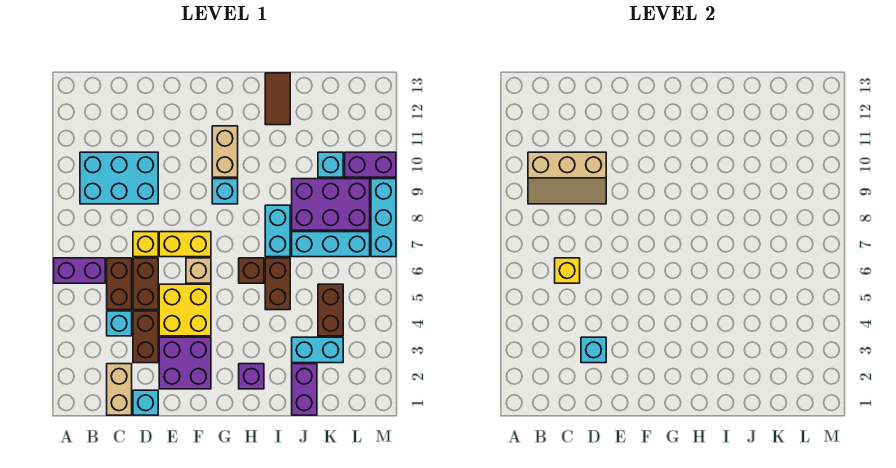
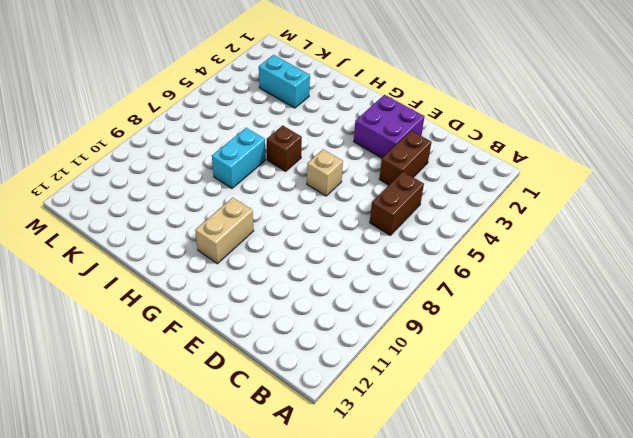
none -> purple brick A6:B6 level 1
none -> cyan brick B9:D10 level 1
none -> tan brick C1:C2 level 1
none -> cyan brick C4 level 1

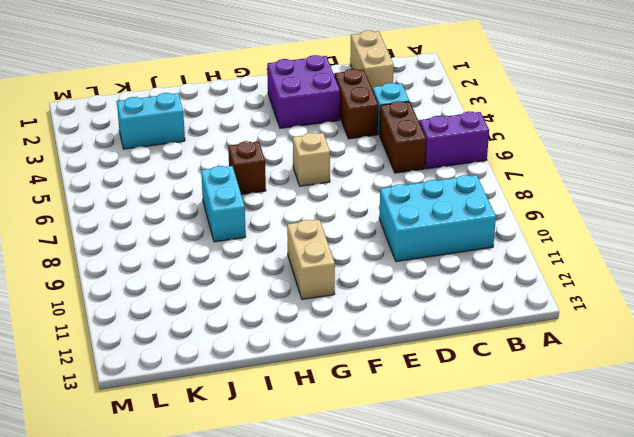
none -> cyan brick D1 level 1
none -> brown brick D5:D6 level 1
none -> yellow brick D7 level 1
none -> yellow brick E4:F5 level 1

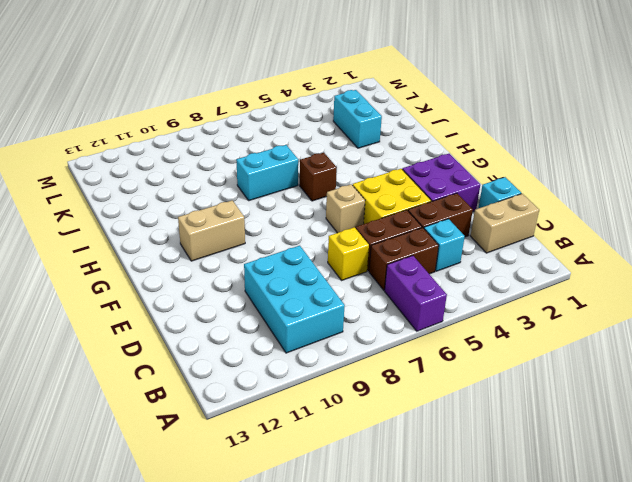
none -> yellow brick E7:F7 level 1
none -> cyan brick G9 level 1
none -> purple brick H2 level 1
none -> brown brick I5:I6 level 1

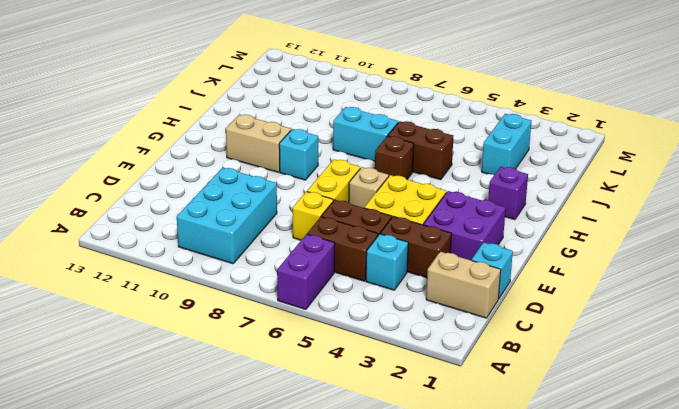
none -> brown tile I12:I13 level 1
none -> purple brick J1:J2 level 1
none -> cyan brick J7:L7 level 1
none -> purple brick J8:L9 level 1

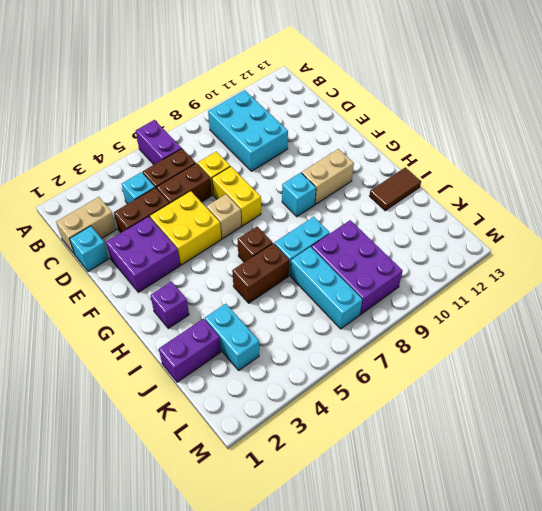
none -> brown brick K4:K5 level 1
none -> cyan brick K10 level 1
none -> purple brick L10:M10 level 1
none -> cyan brick M7:M9 level 1

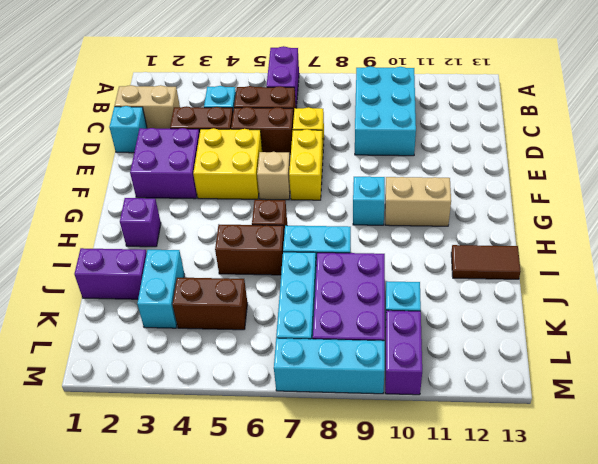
none -> tan slope B9:D10 level 2 top 10
none -> yellow brick C6 level 2
none -> cyan brick D3 level 2

